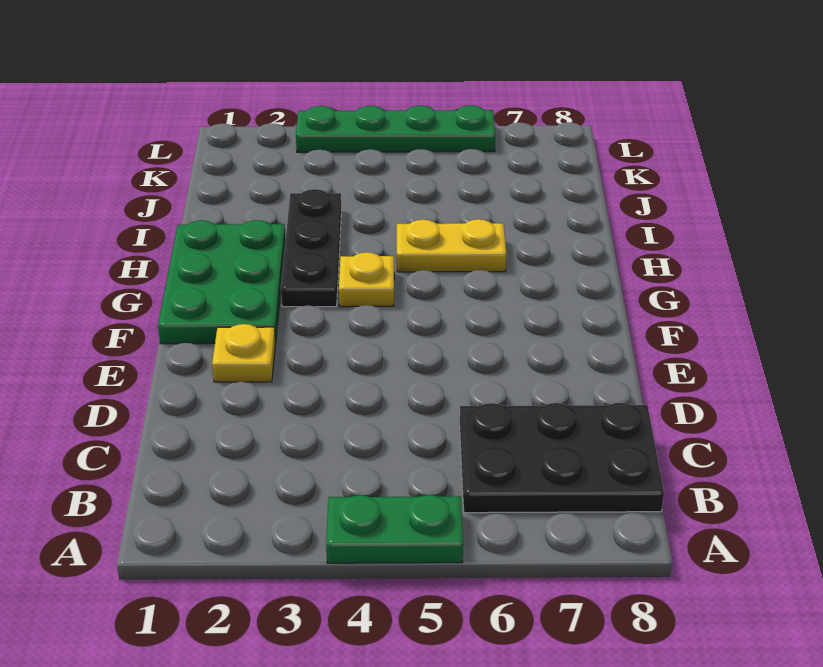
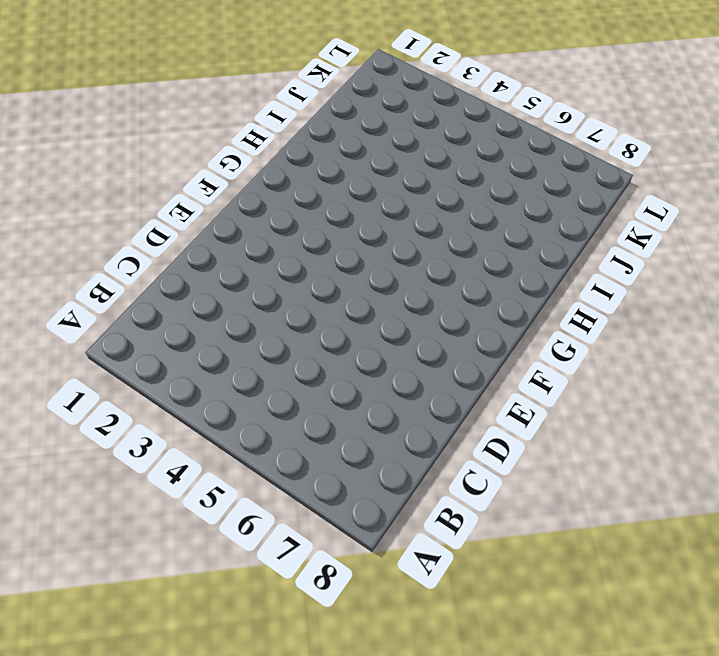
none -> green plate A4:A5 level 1
none -> black plate B6:C8 level 1

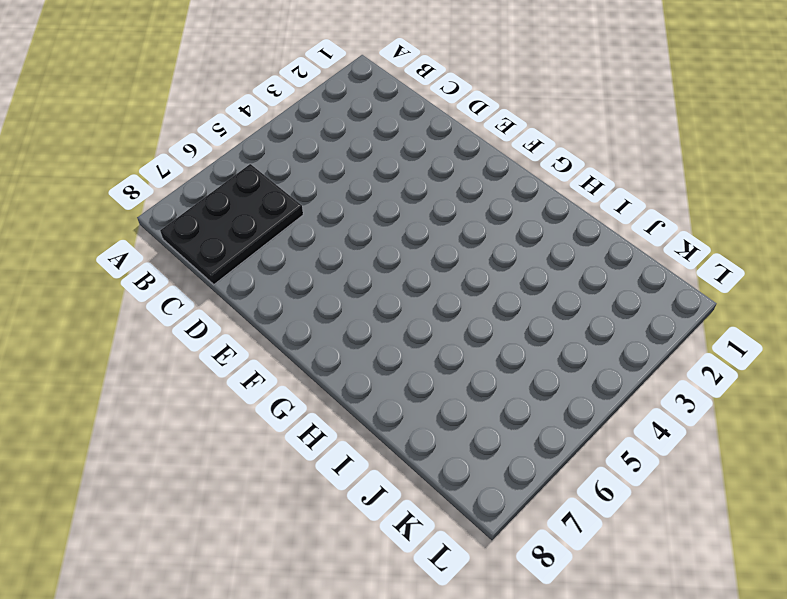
none -> green plate A4:A5 level 1
none -> yellow plate E2 level 1

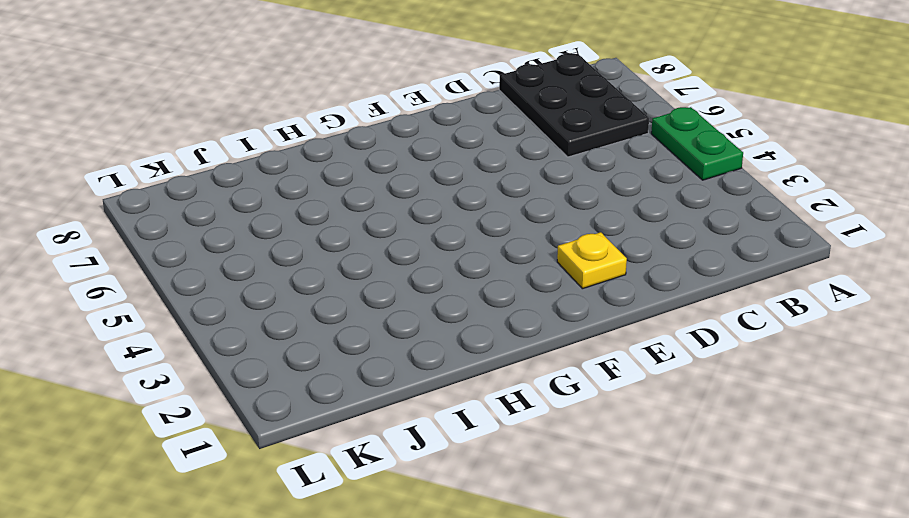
none -> green plate F1:H2 level 1
none -> black plate G3:I3 level 1

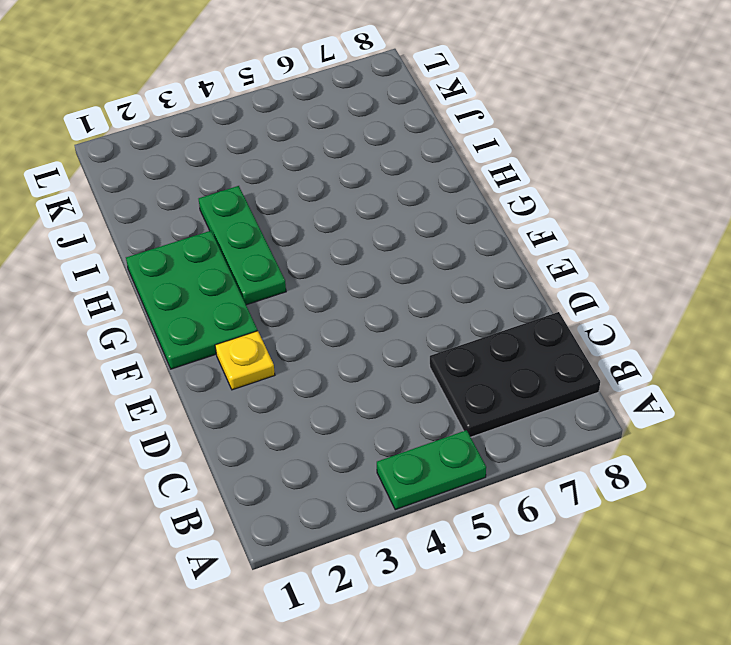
green plate G3:I3 level 1 -> black plate G3:I3 level 1
none -> yellow plate G4 level 1
none -> yellow plate H5:H6 level 1

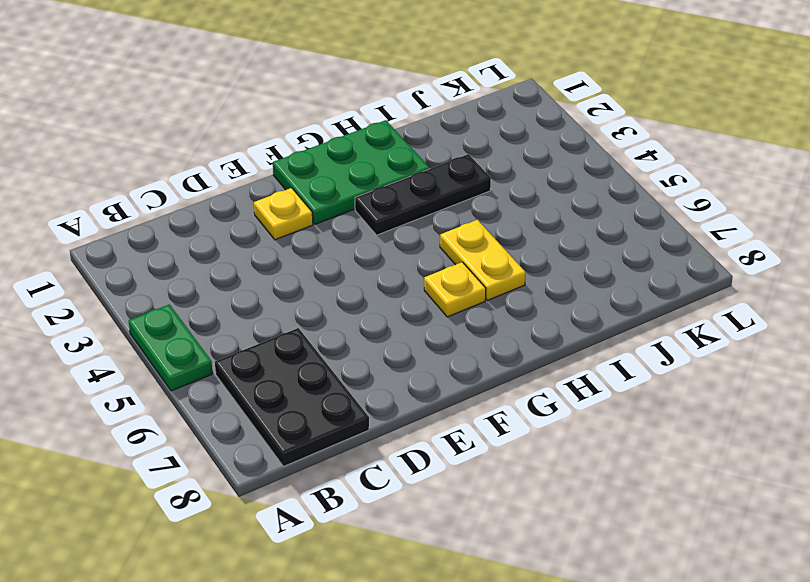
yellow plate G6 level 1 -> yellow plate G4 level 1
none -> green plate L3:L6 level 1

